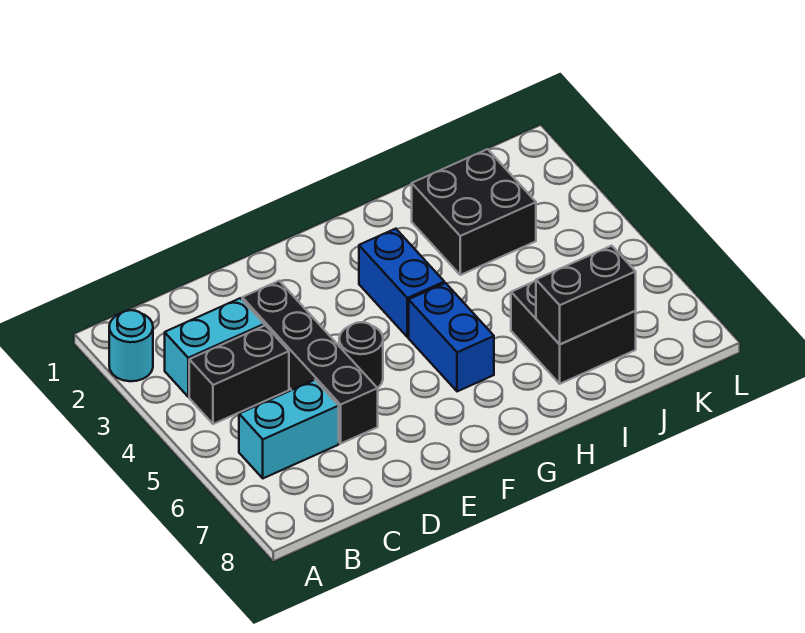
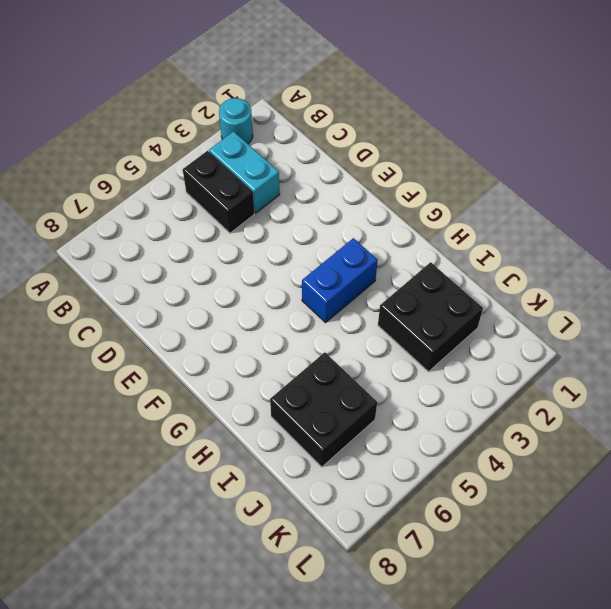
none -> cyan brick B6:C6 level 1
none -> black brick D3:D6 level 1

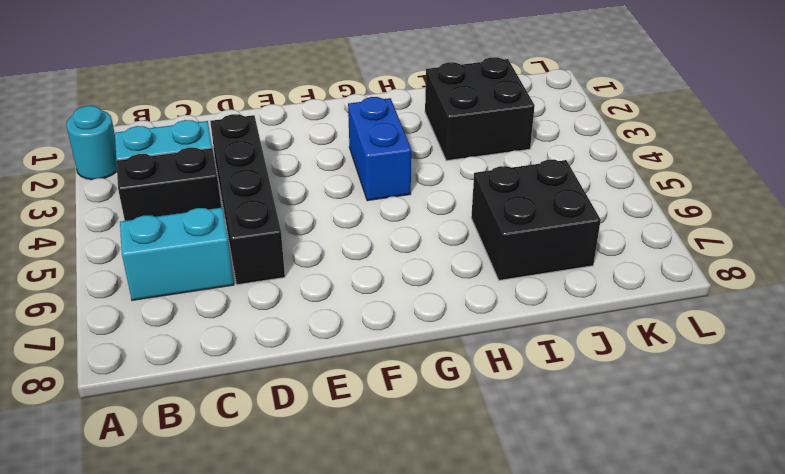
none -> black round brick E5 level 1
none -> blue brick G5:G6 level 1

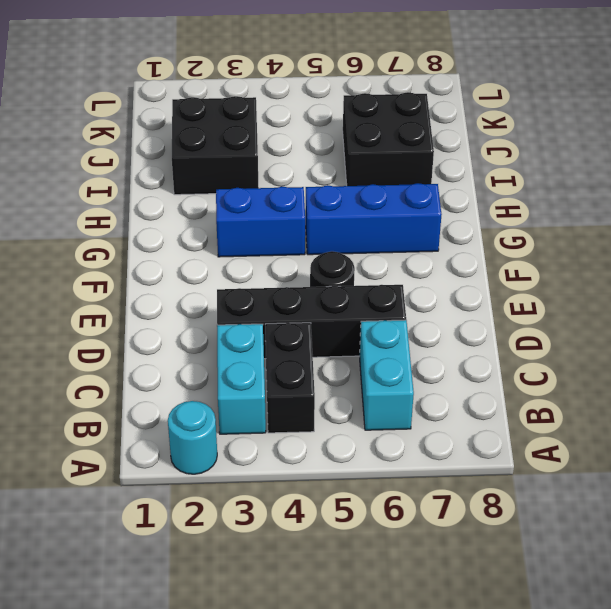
blue brick G5:G7 level 1 -> blue brick G5:G6 level 1
none -> black brick I7:J7 level 2

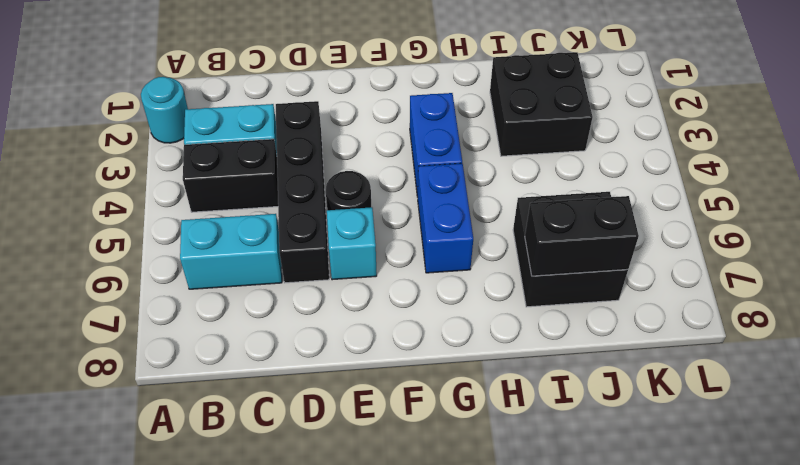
cyan brick E6 level 1 -> none

